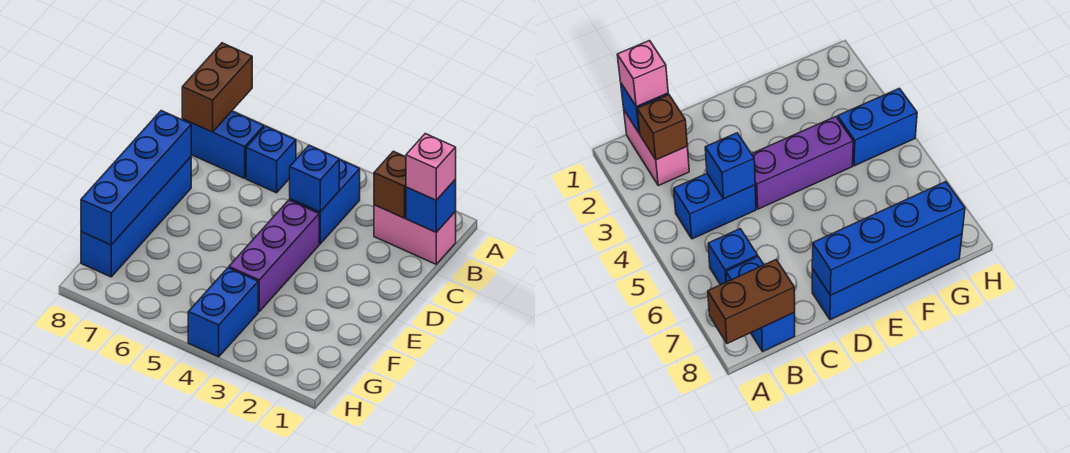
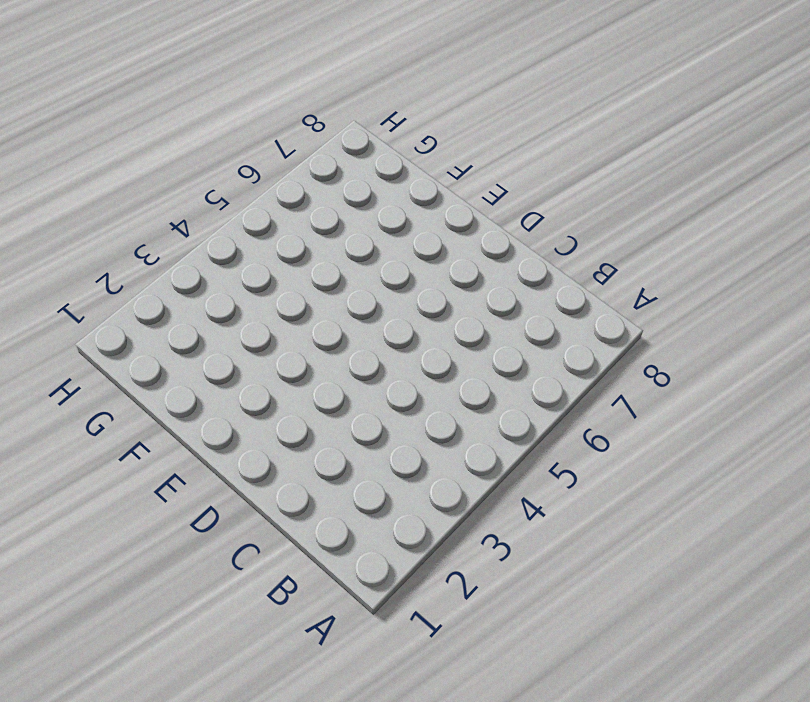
none -> pink brick B1:B2 level 1
none -> blue brick B4:C4 level 1
none -> blue brick B6 level 1

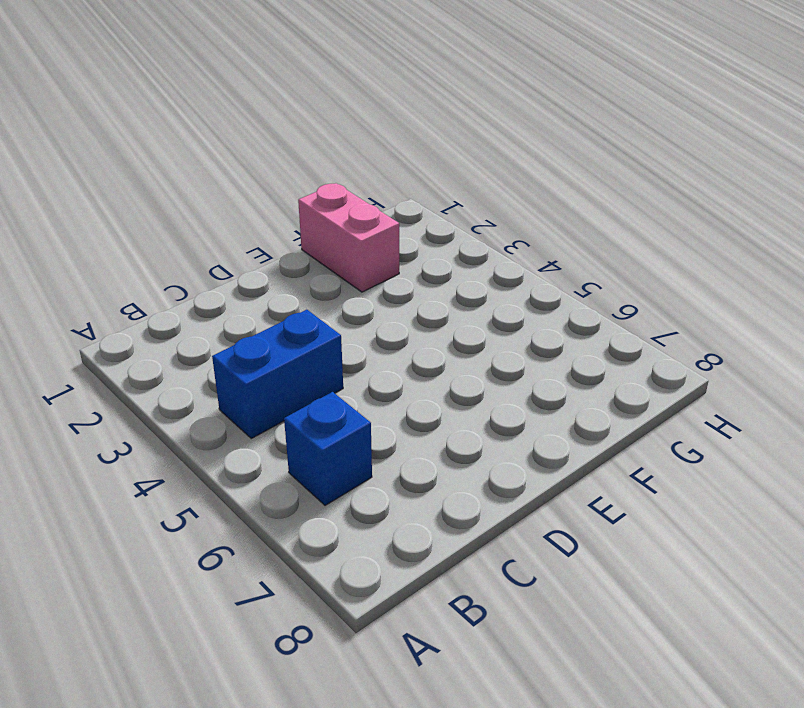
pink brick F1:F2 level 1 -> pink brick B1:B2 level 1
none -> blue brick B7:B8 level 1
none -> purple brick D4:F4 level 1
none -> blue brick D8:G8 level 1

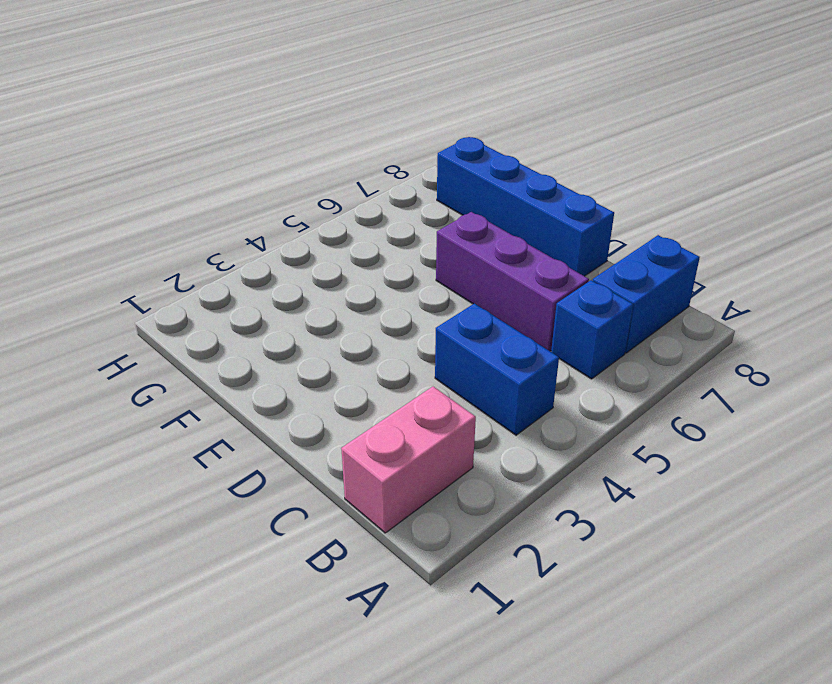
purple brick C6:E6 level 1 -> purple brick D4:F4 level 1
none -> blue brick G4:H4 level 1
none -> brown brick A8:B8 level 2
none -> blue brick B1 level 2

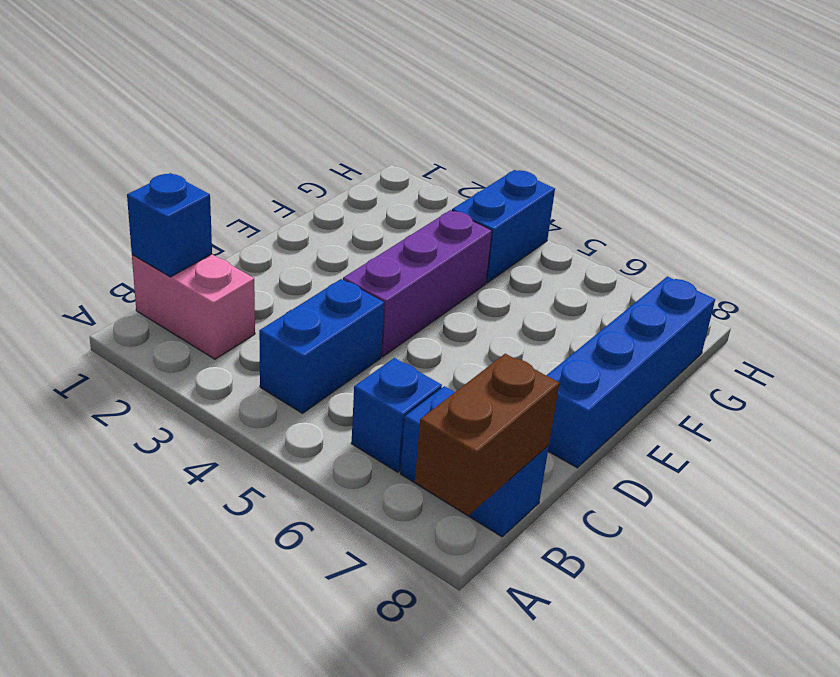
none -> brown brick B2 level 2
none -> blue brick C4 level 2
none -> blue brick D8:G8 level 2

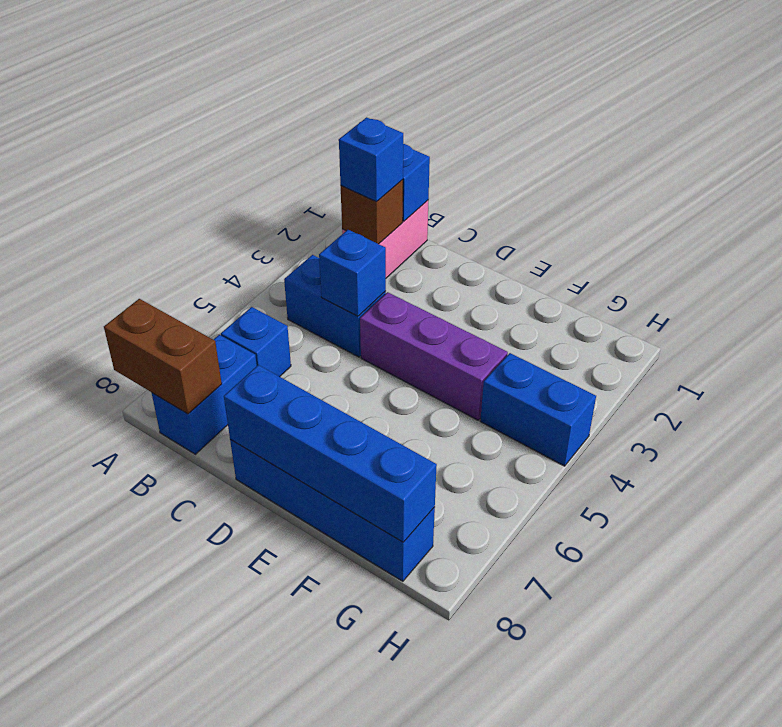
blue brick B2 level 3 -> none
none -> pink brick B1 level 3

